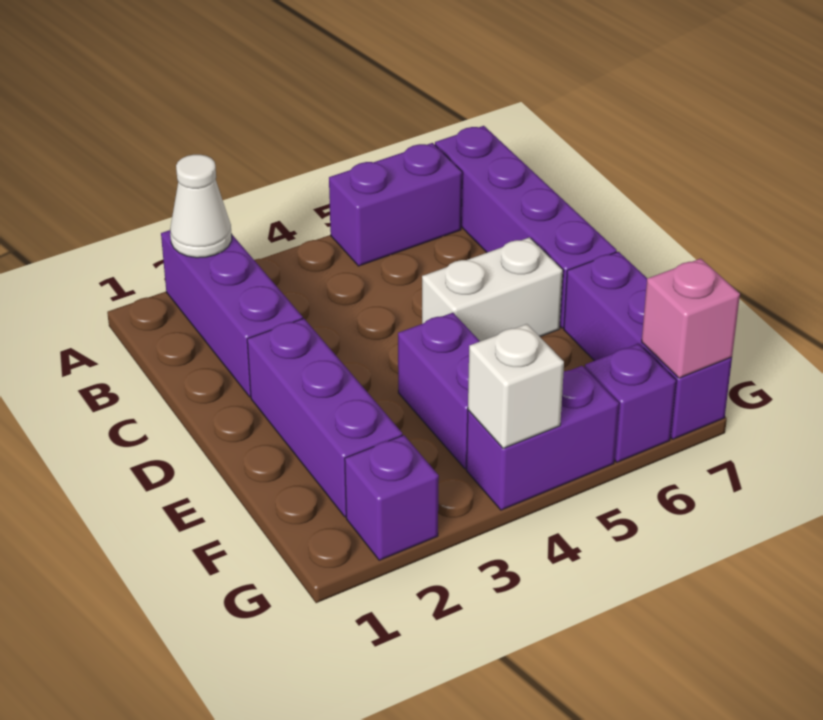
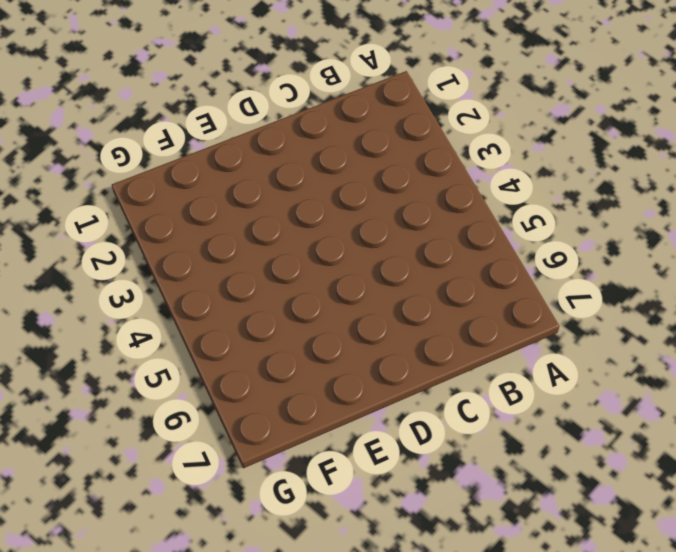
none -> purple brick A2:C2 level 1
none -> purple brick A5:A6 level 1
none -> purple brick A7:D7 level 1

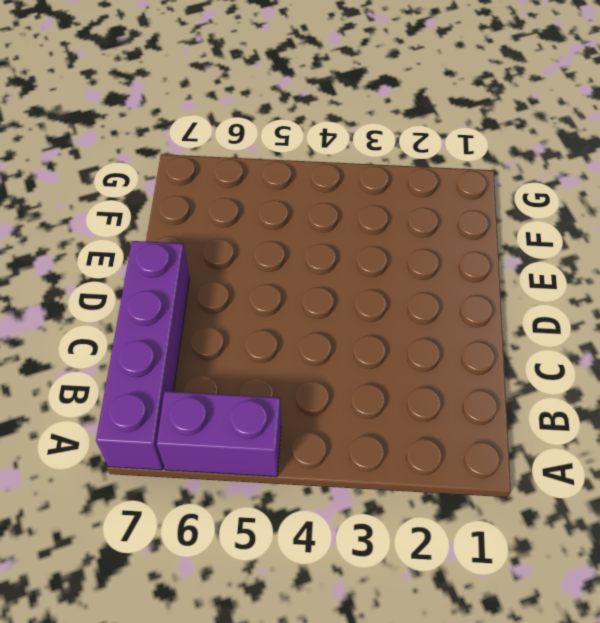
none -> purple brick A2:C2 level 1
none -> purple brick D2:F2 level 1
none -> white brick D5:D6 level 1

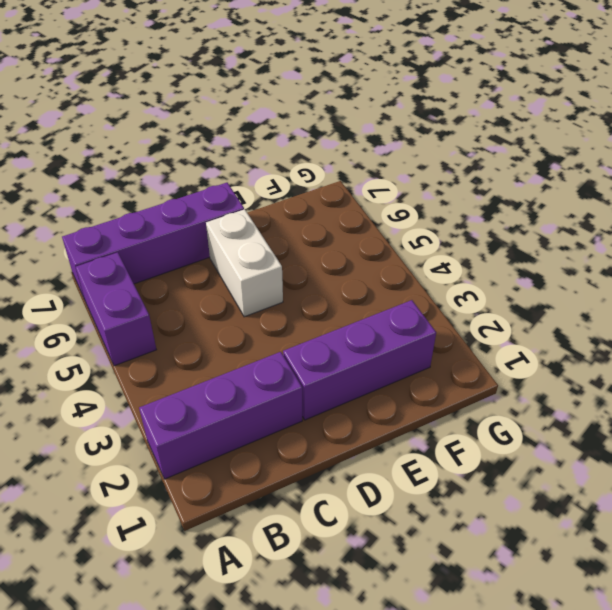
none -> purple brick E4:F4 level 1
none -> purple brick E7:G7 level 1
none -> purple brick G2 level 1

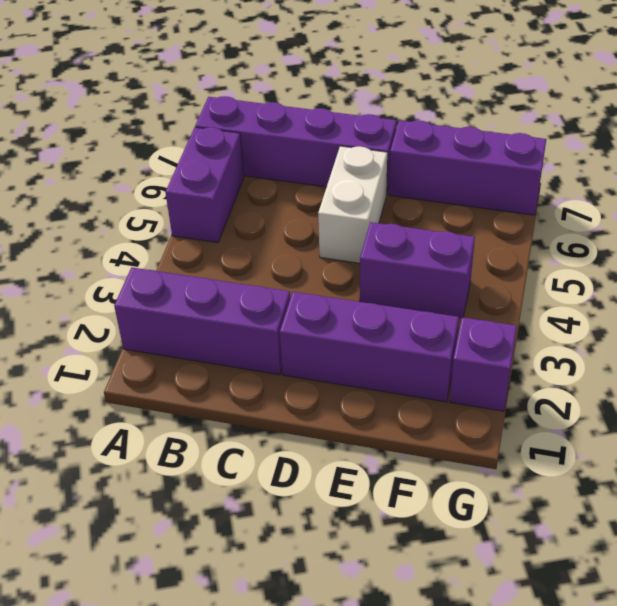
none -> purple brick G4:G5 level 1
none -> purple brick G6 level 1
none -> white cone A2 level 2

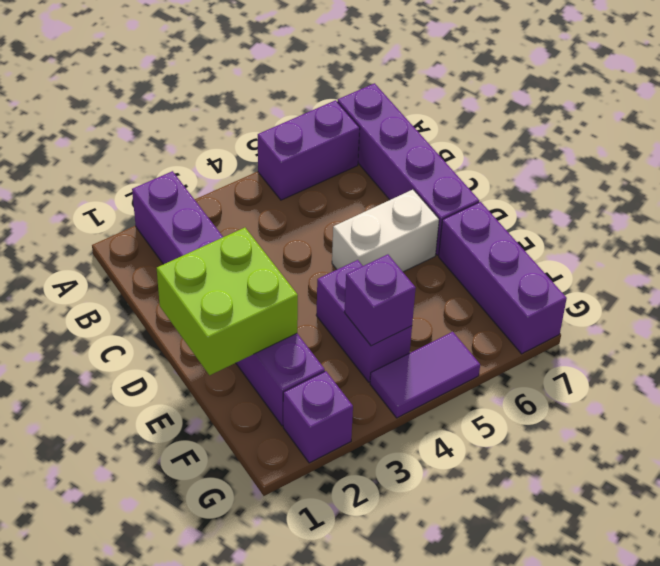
lime brick D1:E2 level 2 -> none
purple brick F4 level 2 -> purple brick G6 level 1
purple tile G4:G5 level 1 -> purple brick G4:G5 level 1
none -> white cone A2 level 2
none -> white brick G4 level 2
none -> pink brick G7 level 2

